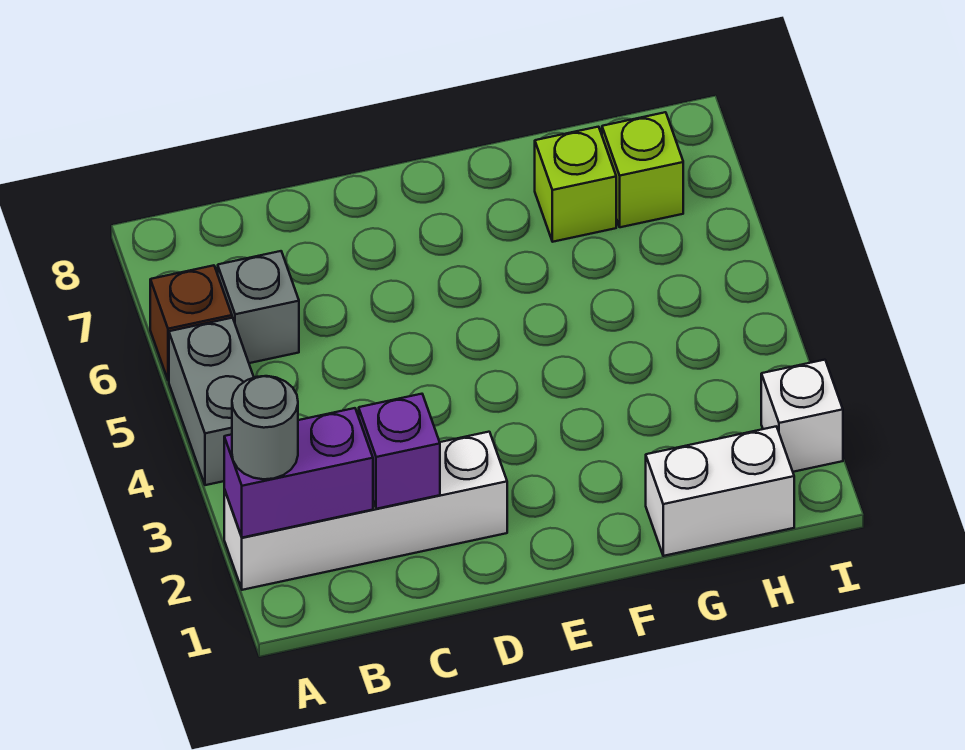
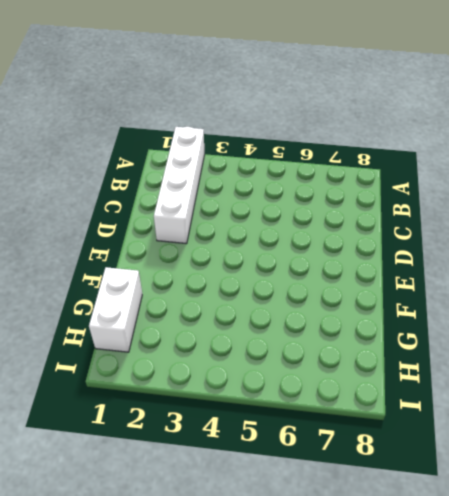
none -> grey brick A4:A5 level 1
none -> brown brick A6 level 1

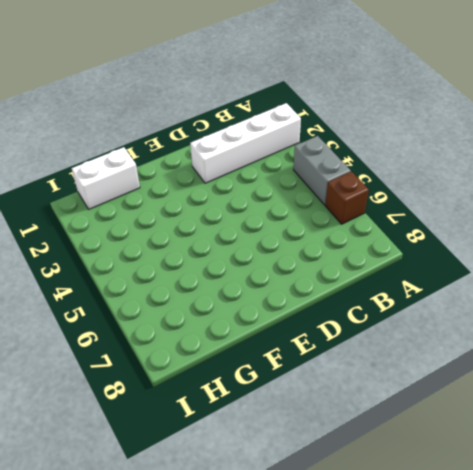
none -> grey brick B6 level 1
none -> lime brick G7 level 1

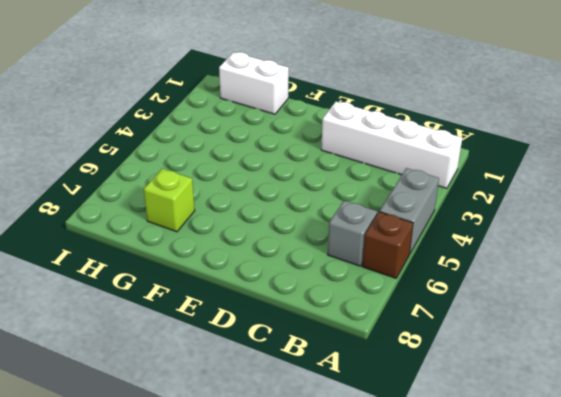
none -> lime brick H7 level 1
none -> white brick I2 level 1

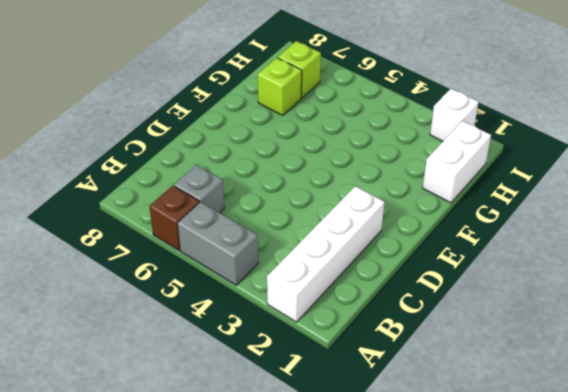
none -> purple brick A2:B2 level 2
none -> purple brick C2 level 2

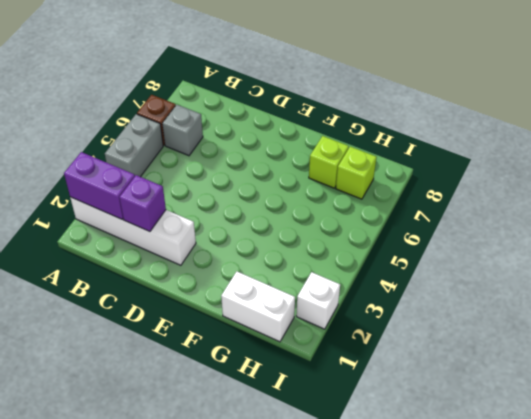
none -> grey round brick A2 level 3

